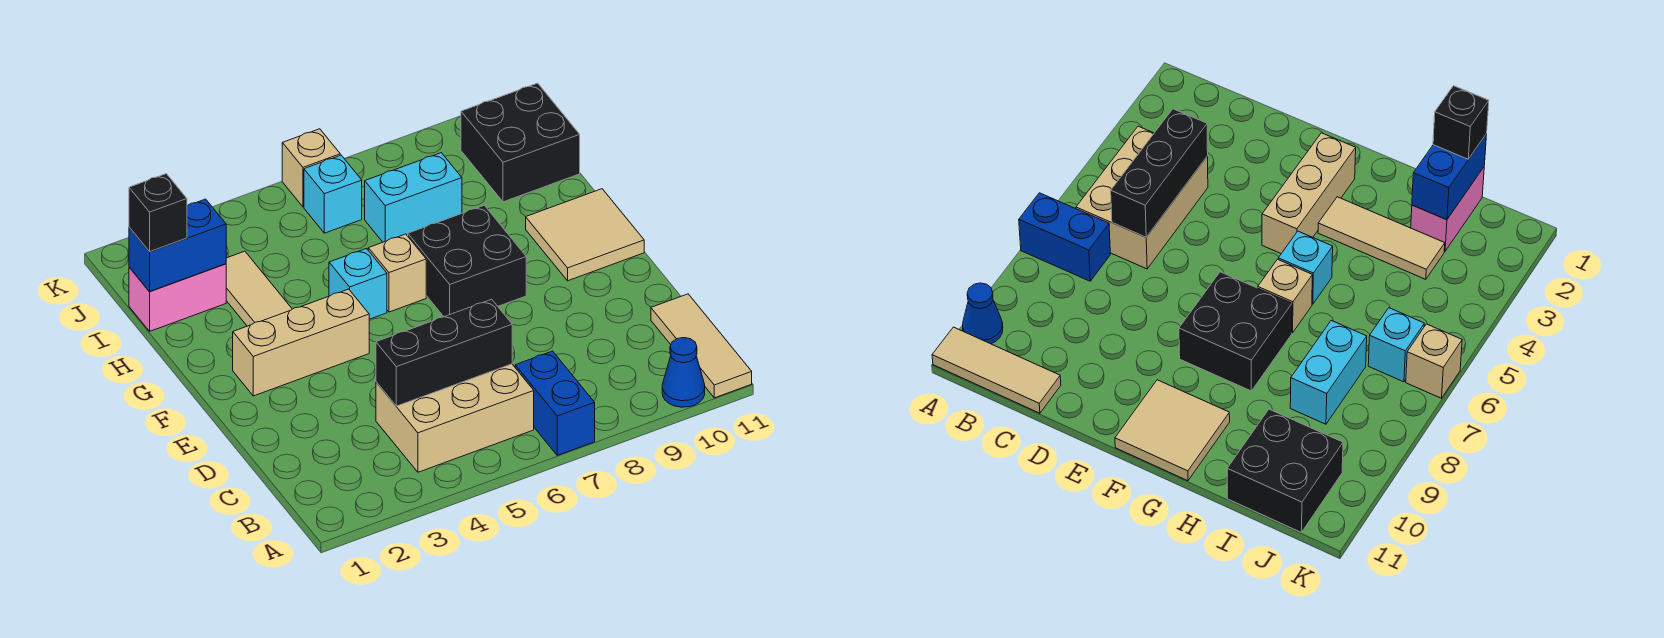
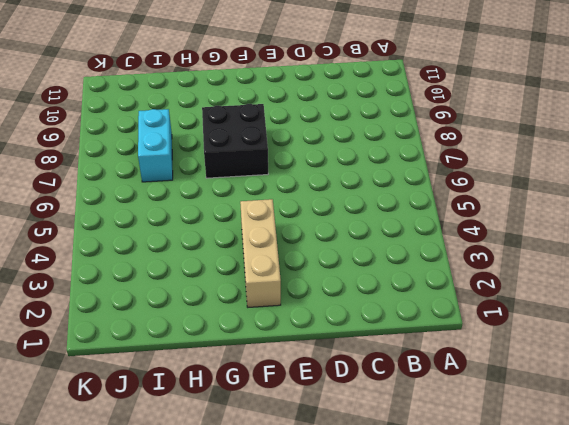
none -> blue brick A7:B7 level 1
none -> blue cone A10 level 1
none -> tan tile A11:C11 level 1

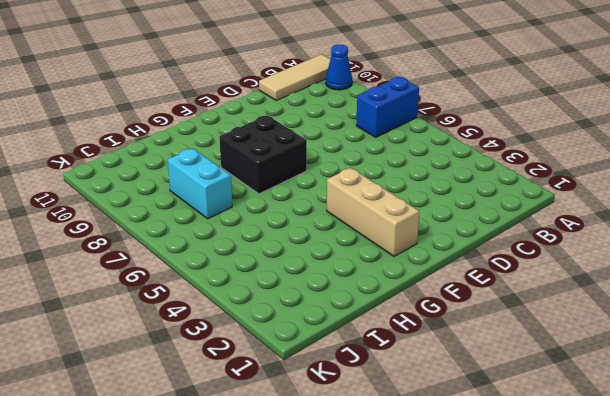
none -> tan brick B4:C6 level 1
none -> tan tile F10:G11 level 1
none -> tan tile G3:I3 level 1

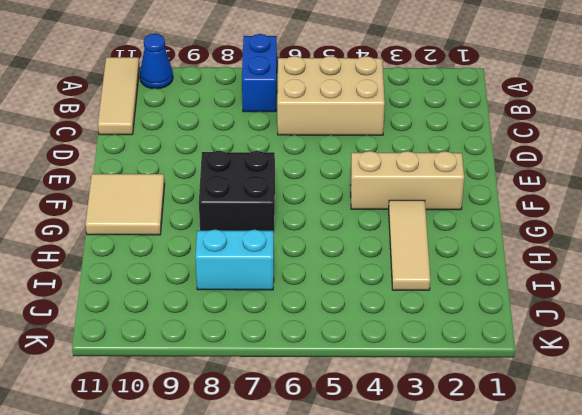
none -> cyan brick G5 level 1
none -> tan brick G6 level 1
none -> pink brick I1:I2 level 1

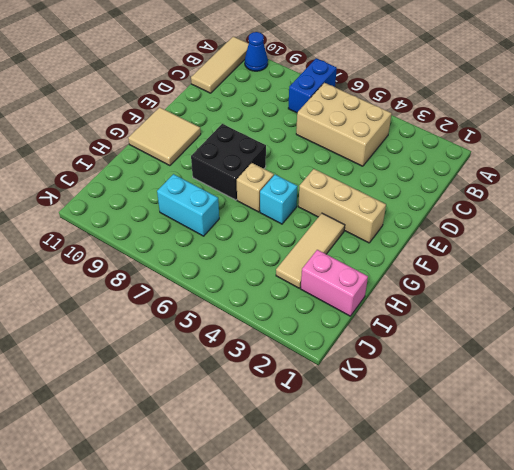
none -> black brick I10:J11 level 1
none -> cyan brick J6 level 1
none -> tan brick K6 level 1

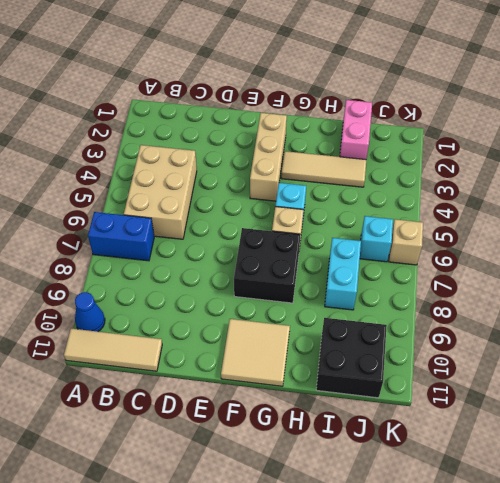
none -> black brick C4:C6 level 2
none -> blue brick I1:I2 level 2
none -> black brick I1 level 3

